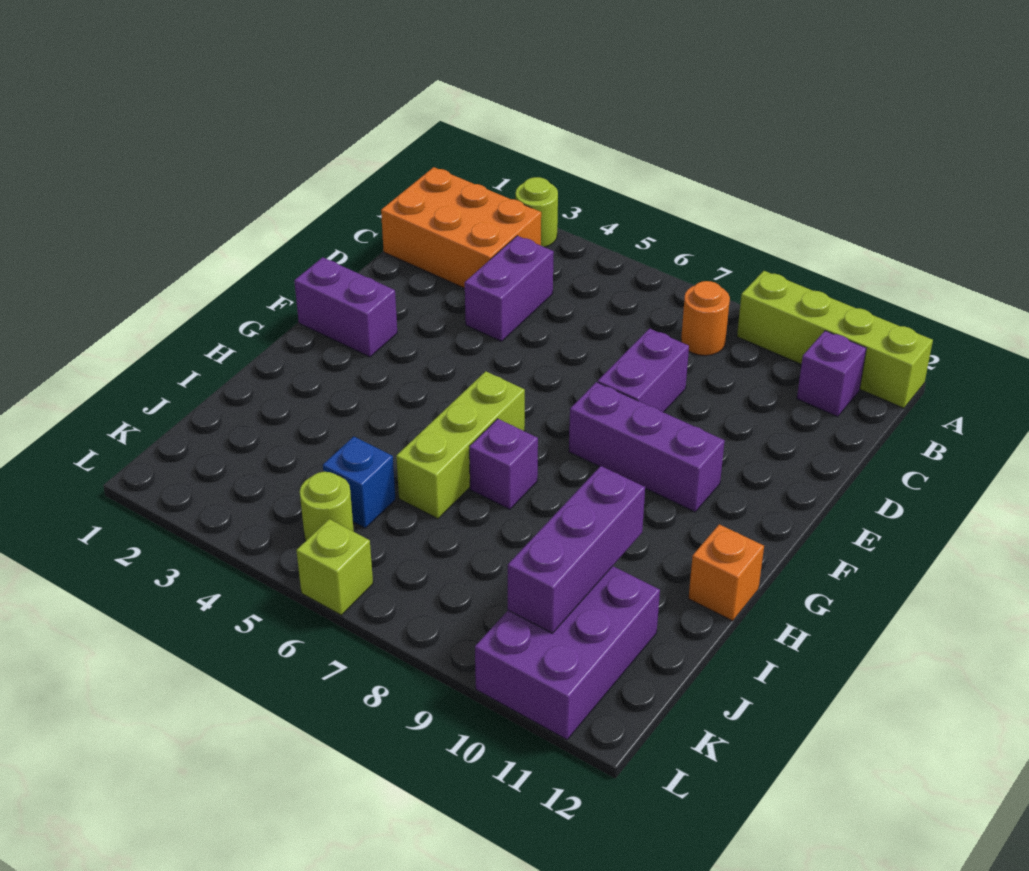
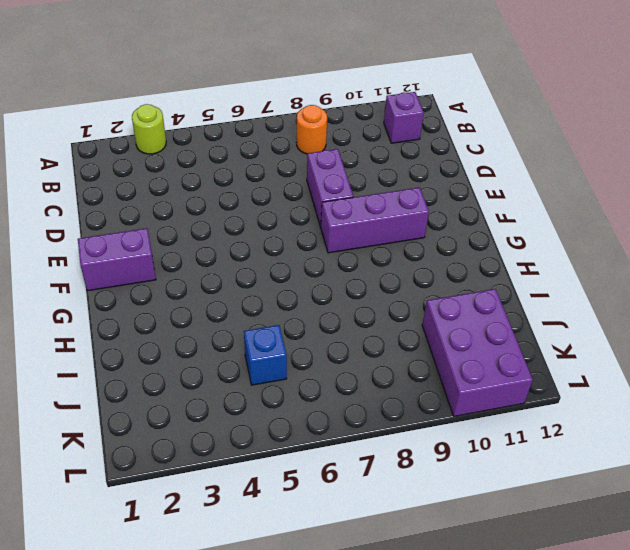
none -> lime brick A9:A12 level 1
none -> orange brick B1:C3 level 1
none -> purple brick C4:D4 level 1

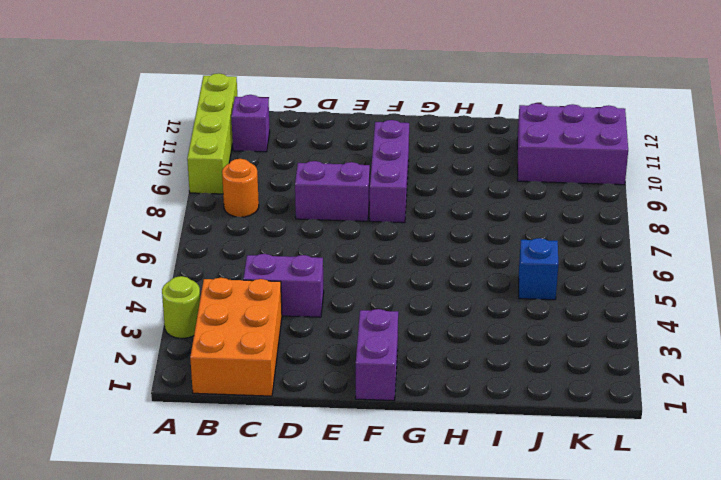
none -> lime brick G6:I6 level 1
none -> purple brick H7 level 1
none -> orange brick H12 level 1

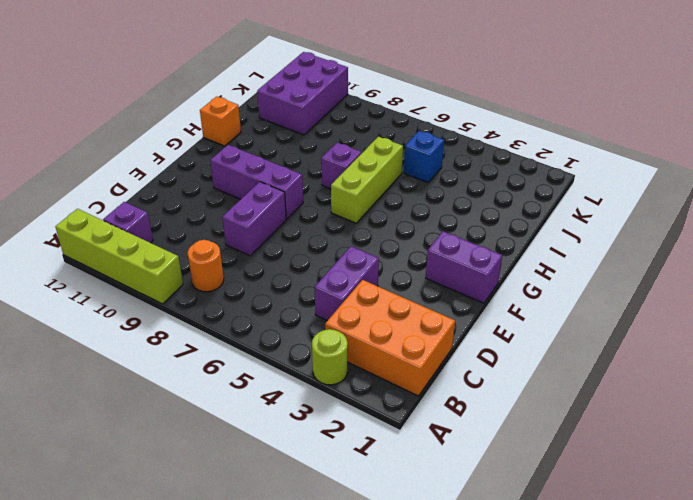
none -> lime round brick K5 level 1
none -> lime brick L6 level 1
none -> purple brick I10:K10 level 2

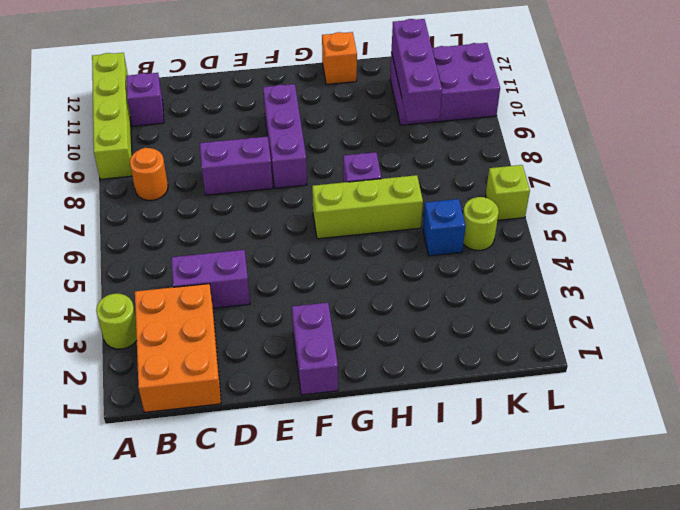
purple brick J9:J11 level 2 -> purple brick I10:K10 level 2

